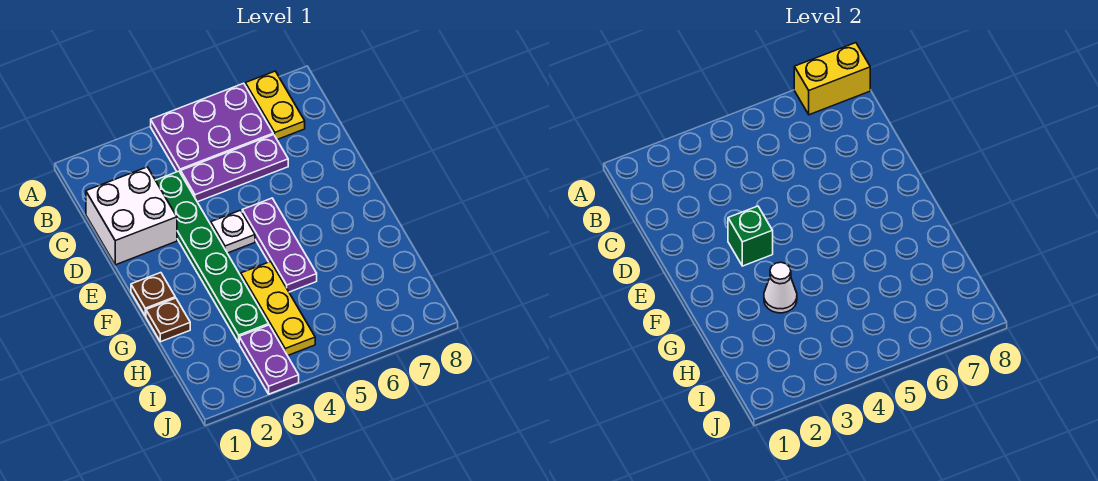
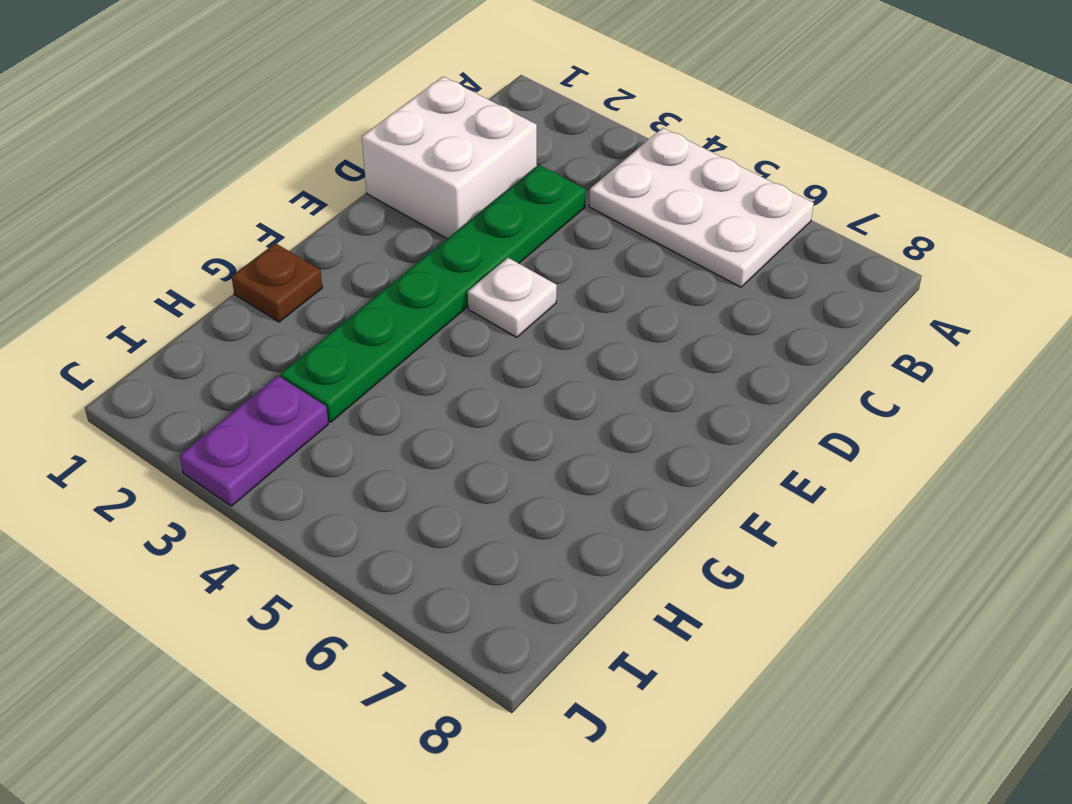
white plate A4:B6 level 1 -> purple plate A4:B6 level 1
none -> yellow plate A7:B7 level 1
none -> purple plate C4:C6 level 1
none -> purple plate E5:G5 level 1

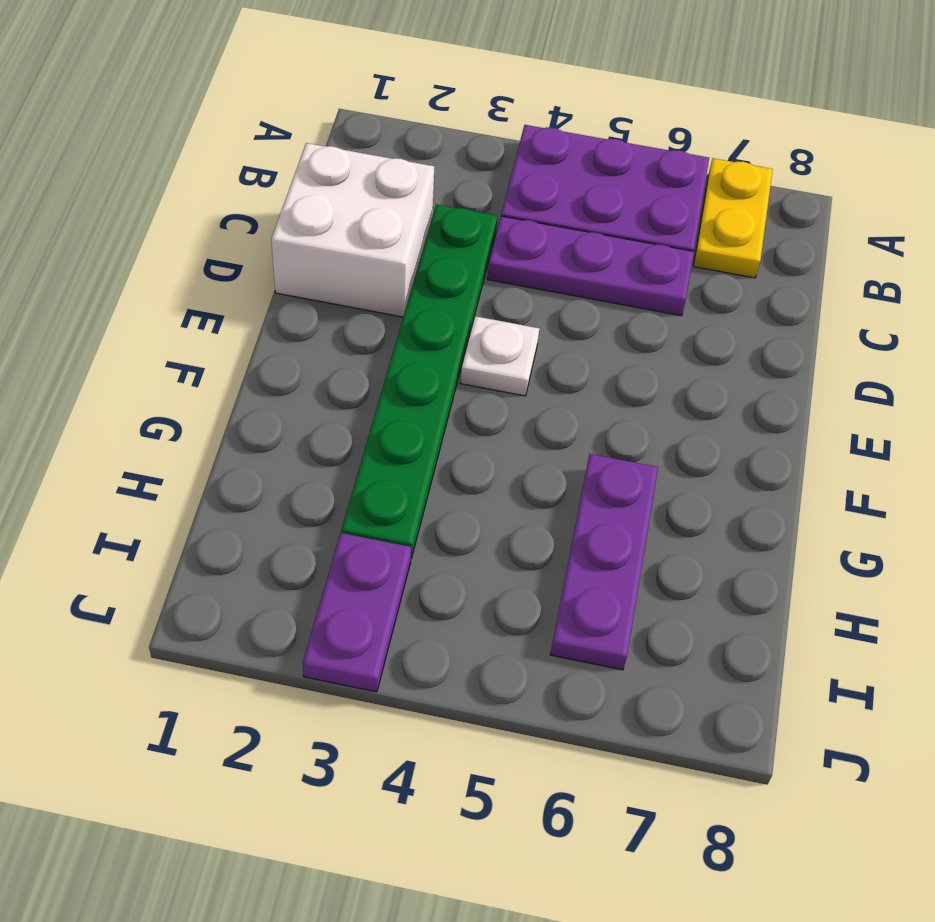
purple plate G6:I6 level 1 -> purple plate E5:G5 level 1
none -> brown plate F1 level 1
none -> brown plate G1 level 1
none -> yellow plate G4:I4 level 1

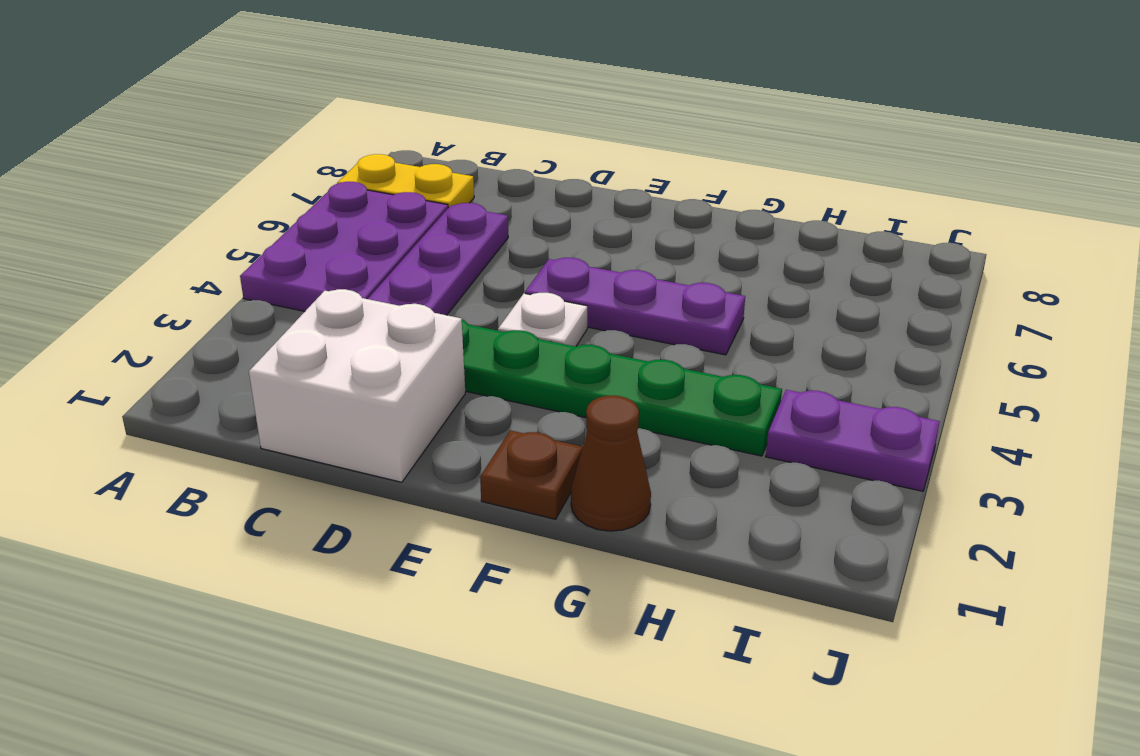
brown cone G1 level 1 -> brown plate G1 level 1
none -> yellow plate G4:I4 level 1
none -> yellow brick A7:A8 level 2
none -> green brick E3 level 2

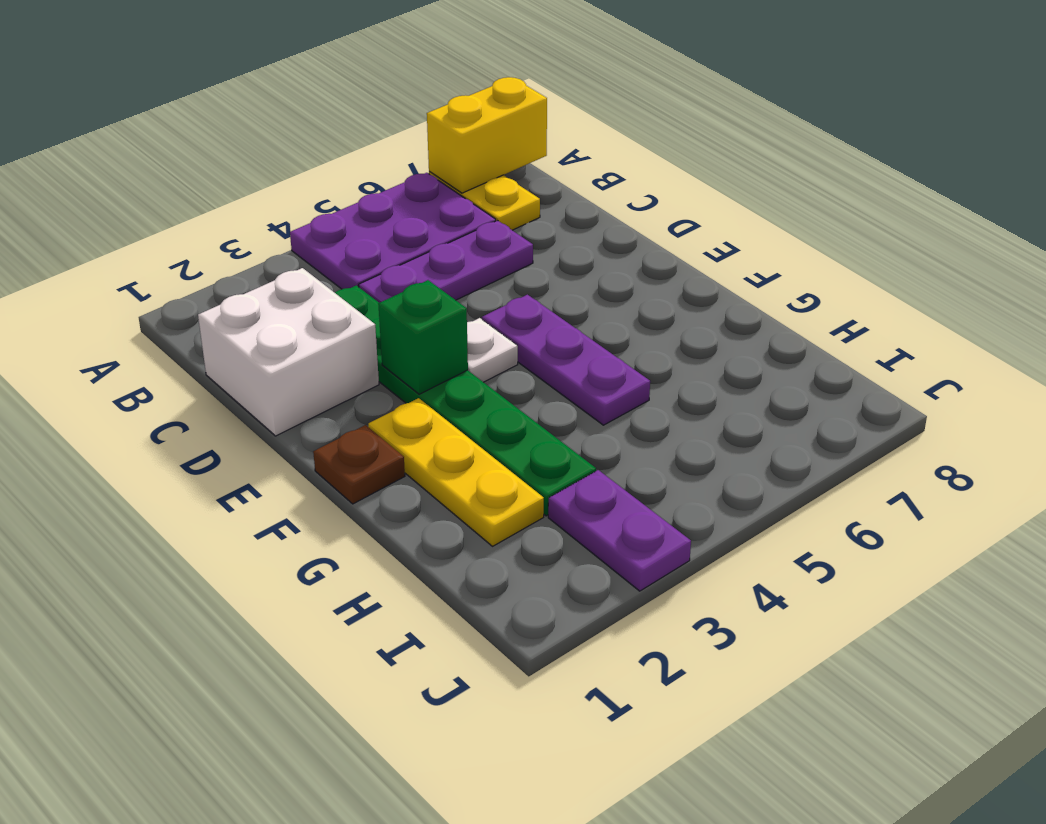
yellow plate F2:H2 level 1 -> yellow plate G4:I4 level 1
none -> brown plate G1 level 1
none -> white cone G3 level 2

